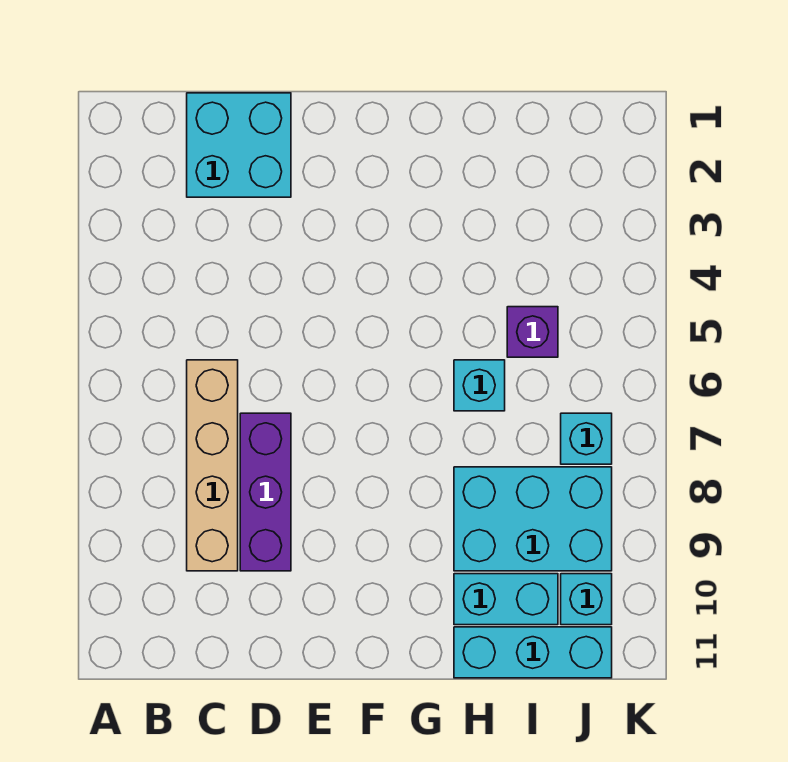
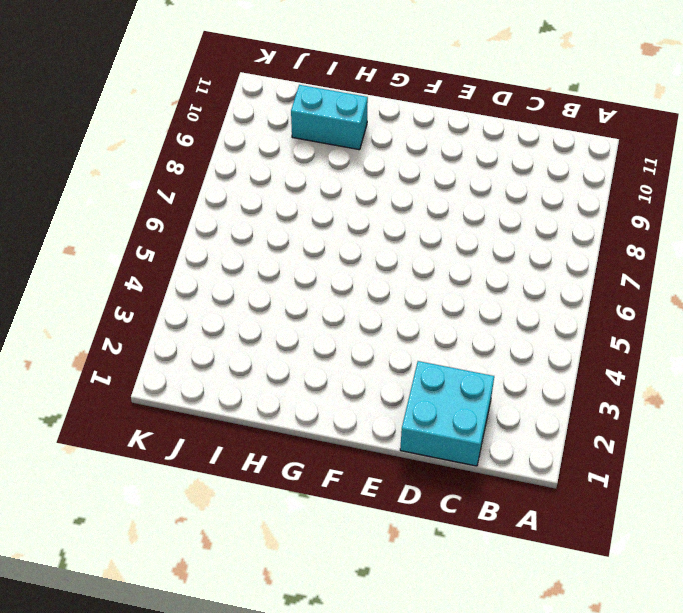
none -> tan brick C6:C9 level 1
none -> purple brick D7:D9 level 1

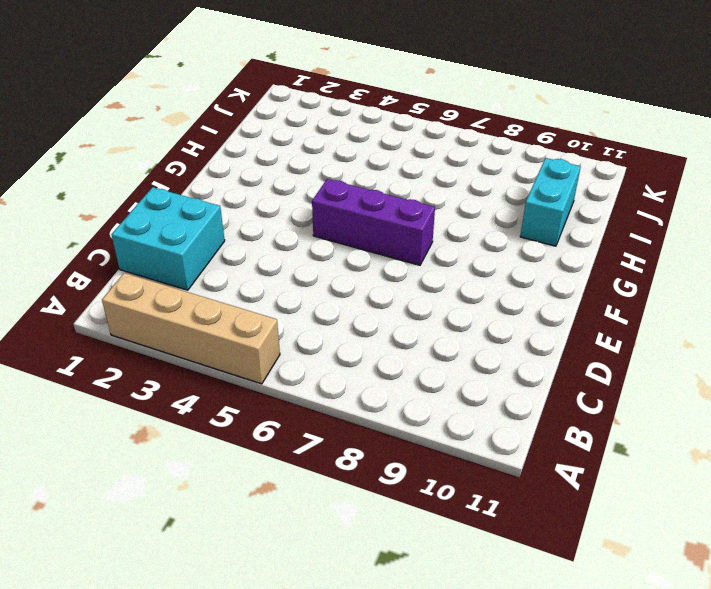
tan brick A2:A5 level 1 -> tan brick C6:C9 level 1
purple brick F5:F7 level 1 -> purple brick D7:D9 level 1
none -> cyan brick H6 level 1
none -> cyan brick H8:J9 level 1

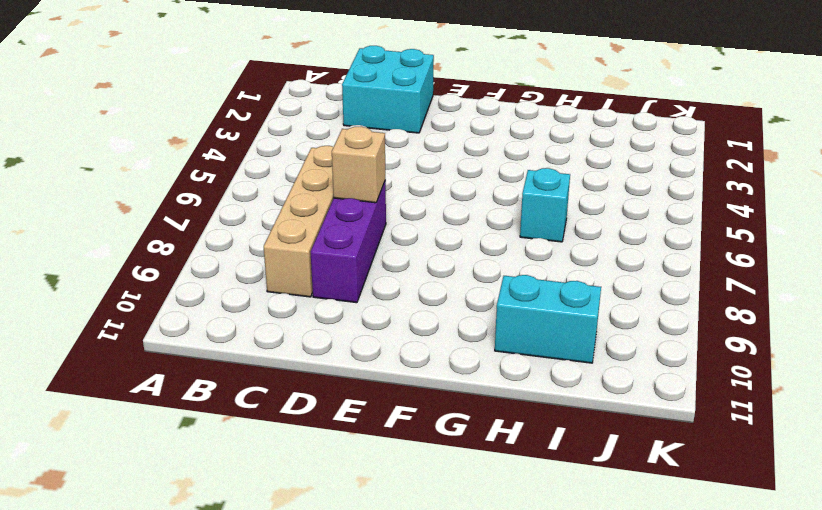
tan brick D7 level 2 -> none
none -> cyan brick H8:J9 level 1
none -> cyan brick H11:J11 level 1

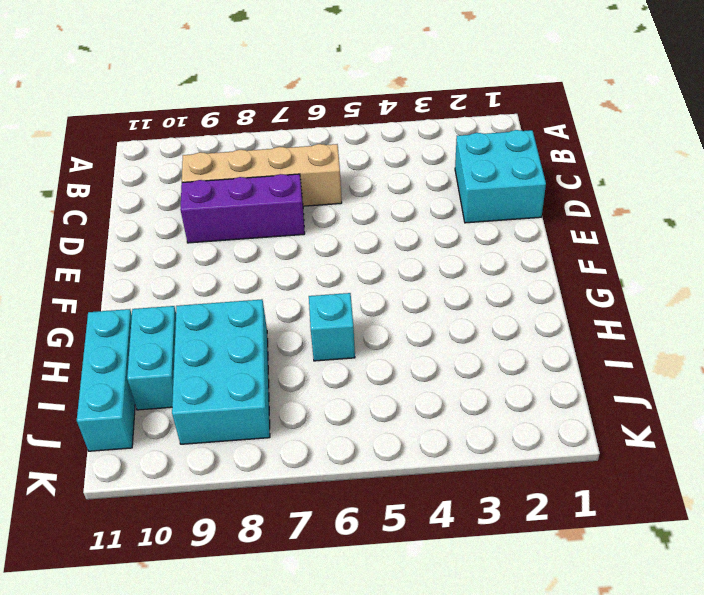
none -> purple brick I5 level 1
none -> cyan brick J7 level 1

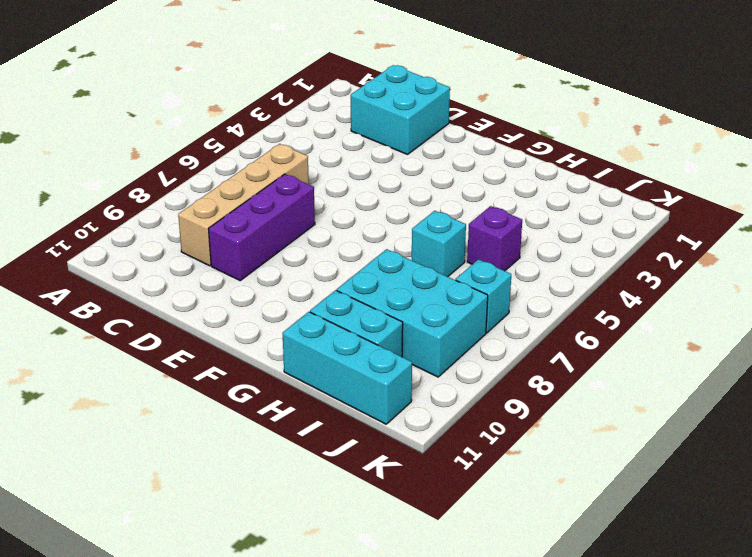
none -> cyan brick J10 level 1

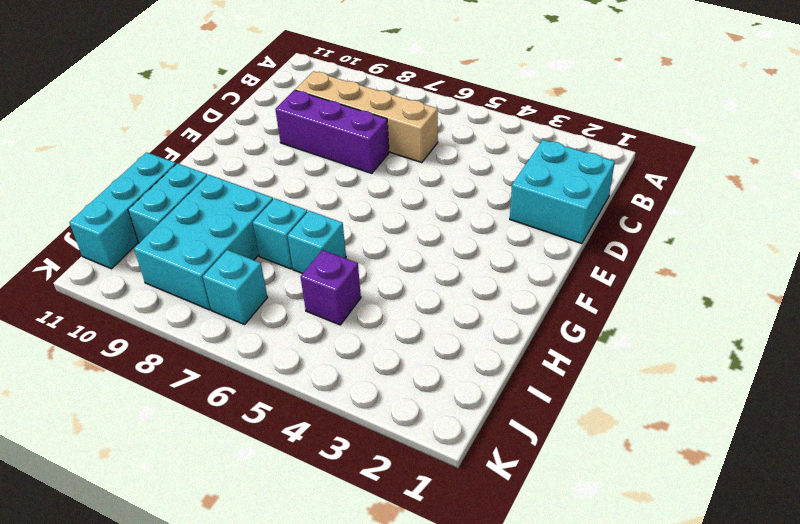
cyan brick H7 level 1 -> cyan brick J10 level 1

